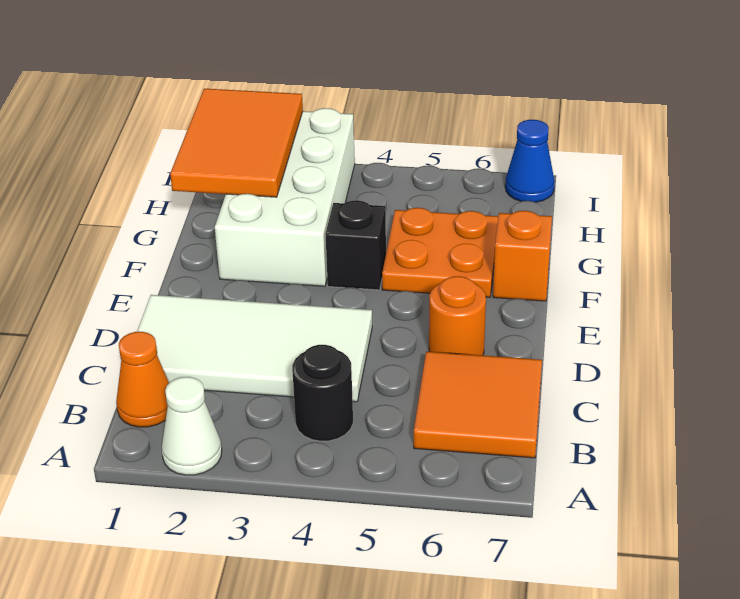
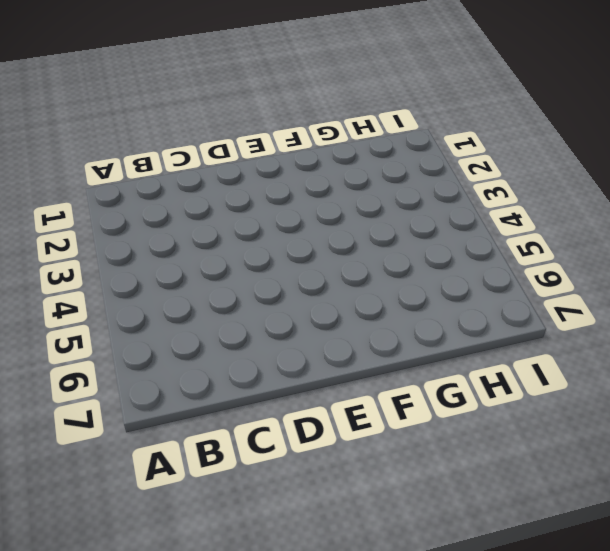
none -> white cone A2 level 1
none -> orange cone B1 level 1
none -> black round brick B4 level 1

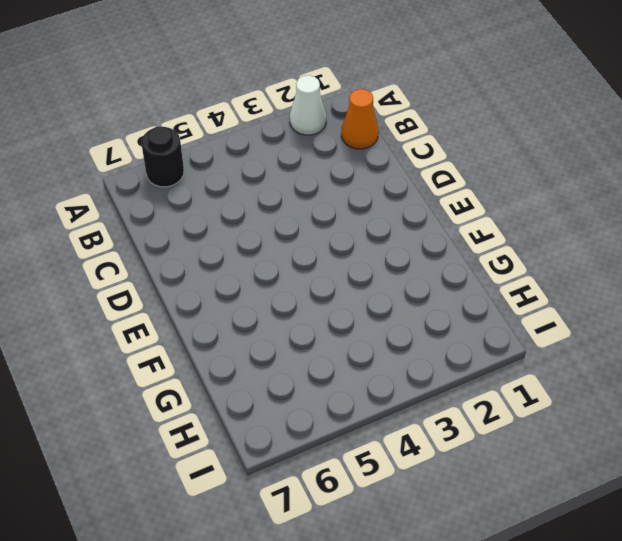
black round brick A6 level 1 -> black round brick B4 level 1
none -> orange tile B6:C7 level 1
none -> white tile C1:D4 level 1
none -> orange round brick D6 level 1

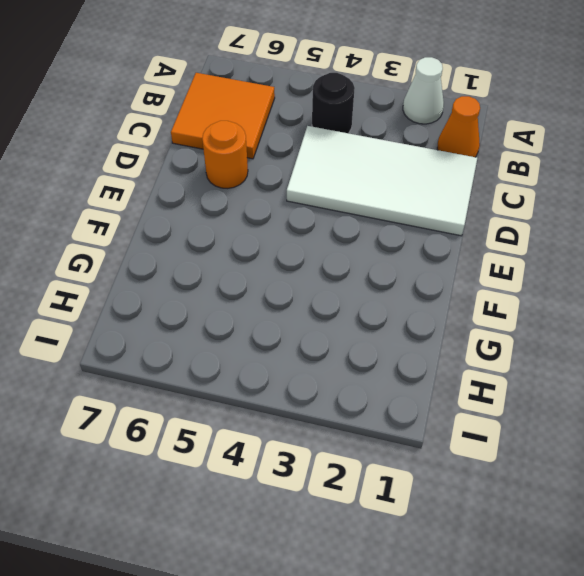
none -> white brick F2:I3 level 1
none -> black brick F4 level 1
none -> orange plate F5:G6 level 1

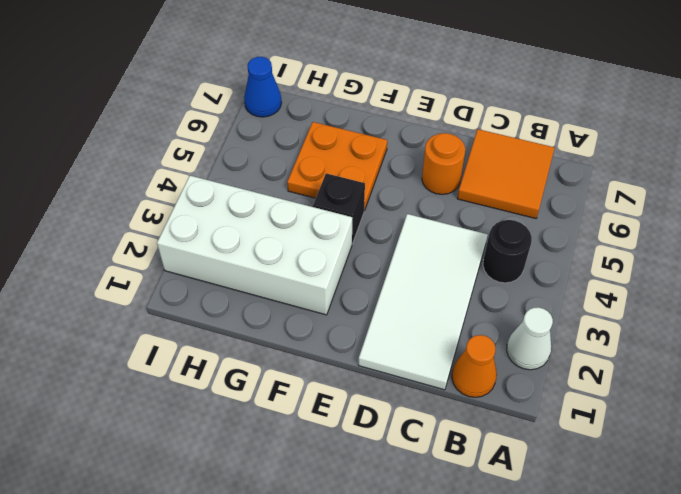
none -> orange brick F7 level 1
none -> orange tile G1:I2 level 2

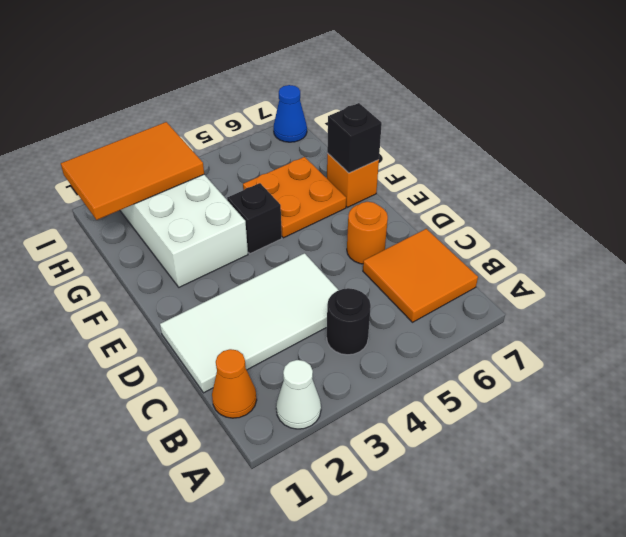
black brick F7 level 2 -> none
orange tile H1:I3 level 2 -> orange tile G1:I2 level 2

